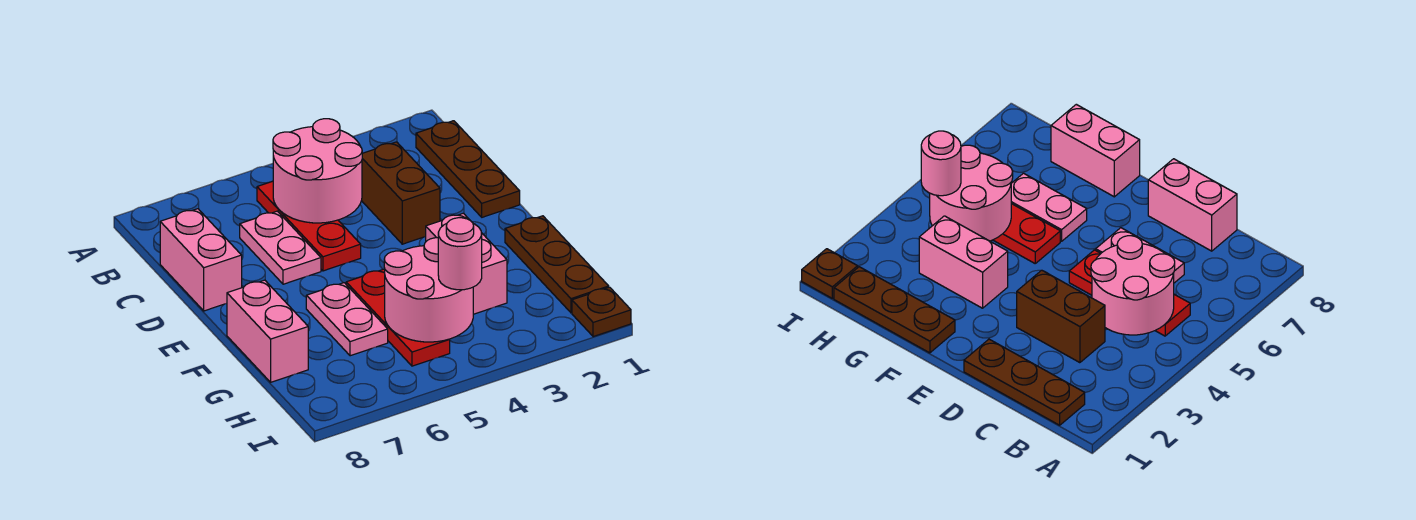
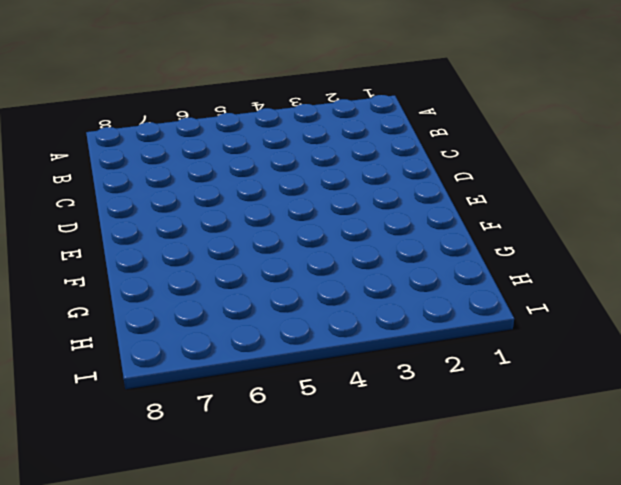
none -> brown plate B1:D1 level 1
none -> red plate B5:D5 level 1
none -> brown brick C3:D3 level 1

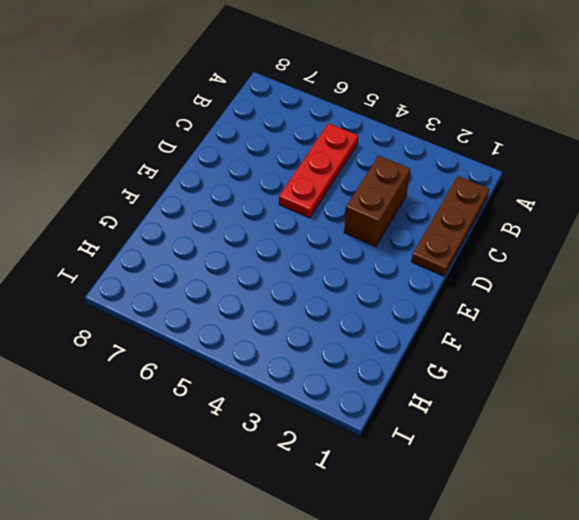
none -> pink plate C6:D6 level 1
none -> pink brick C8:D8 level 1
none -> brown plate F1:H1 level 1

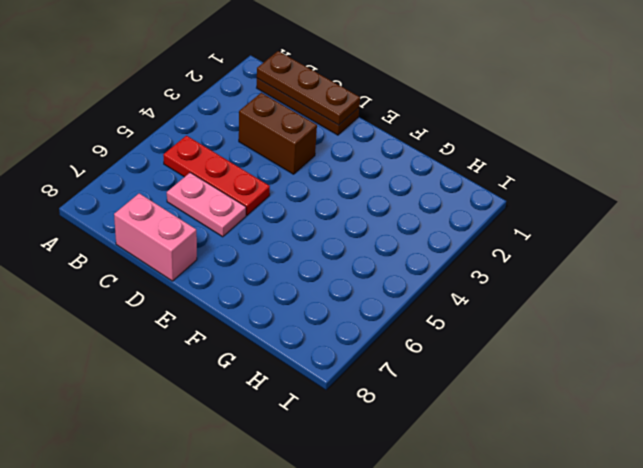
brown plate B1:D1 level 2 -> brown plate F1:H1 level 1
none -> pink brick F3:G3 level 1
none -> red plate F5:H5 level 1
none -> pink plate F6:G6 level 1

